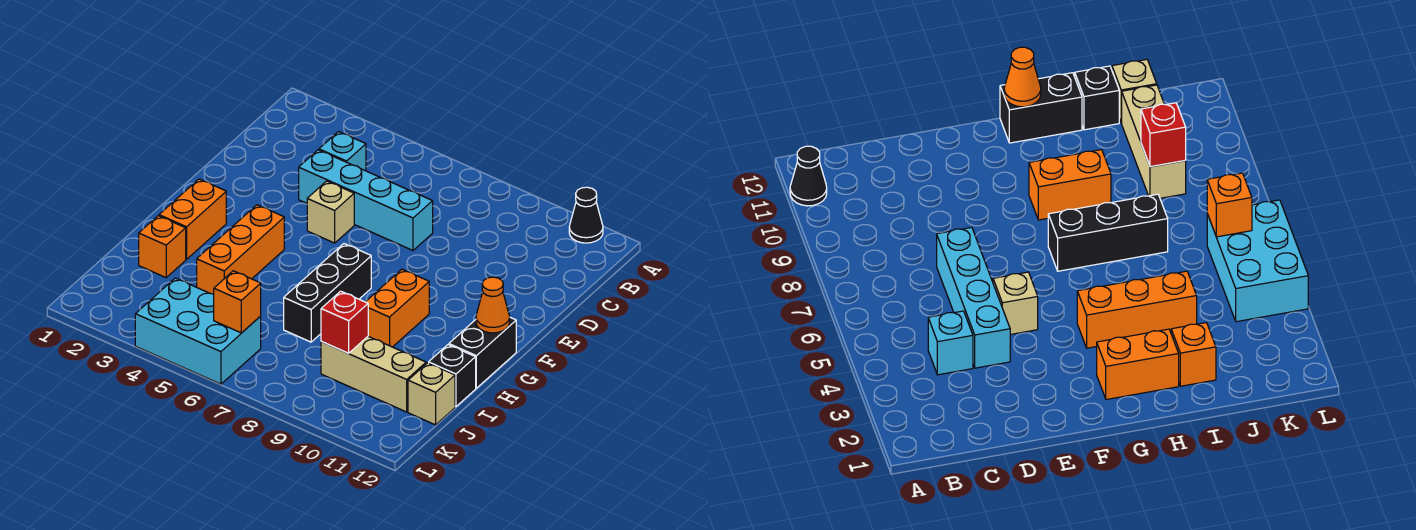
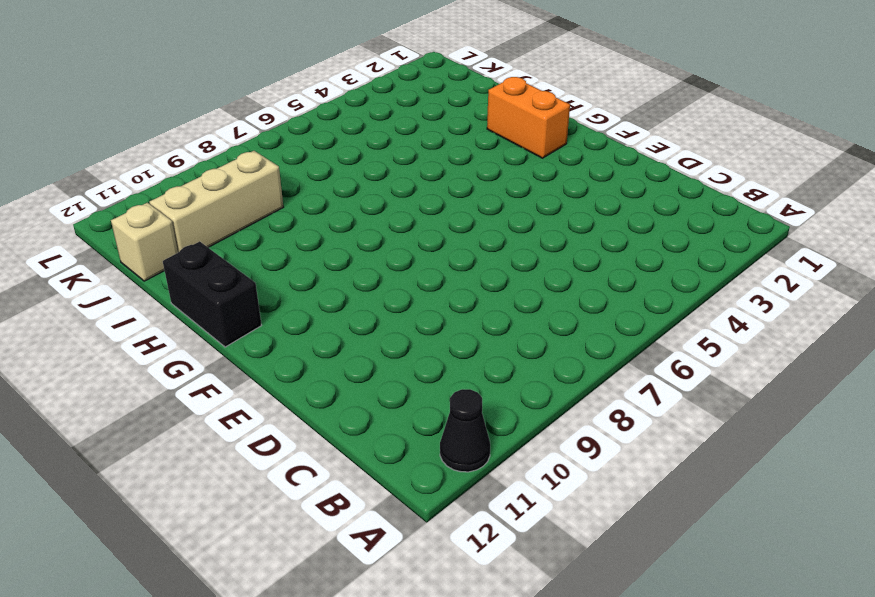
none -> cyan brick C4 level 1
none -> cyan brick D4:D7 level 1
none -> tan brick E5 level 1

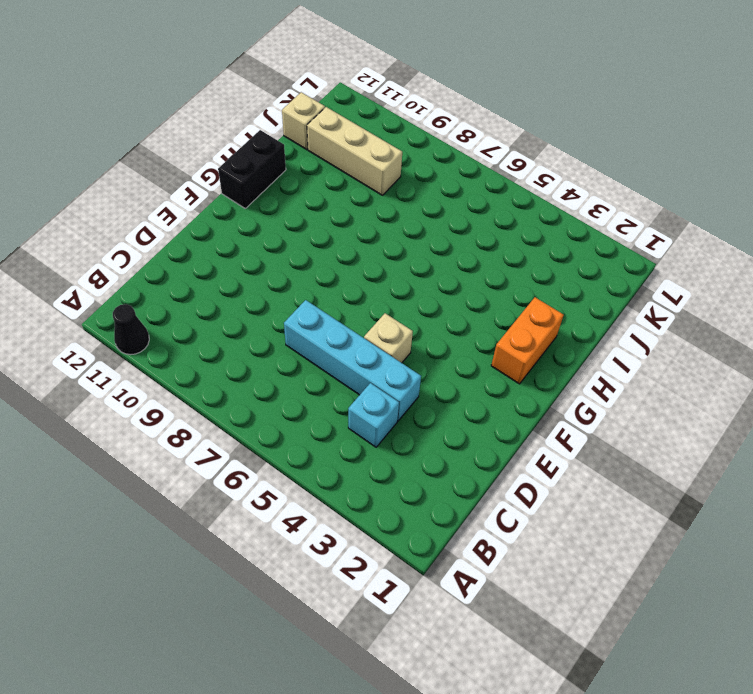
none -> orange brick G4:I4 level 1
none -> black brick G7:I7 level 1
none -> orange brick G9:H9 level 1

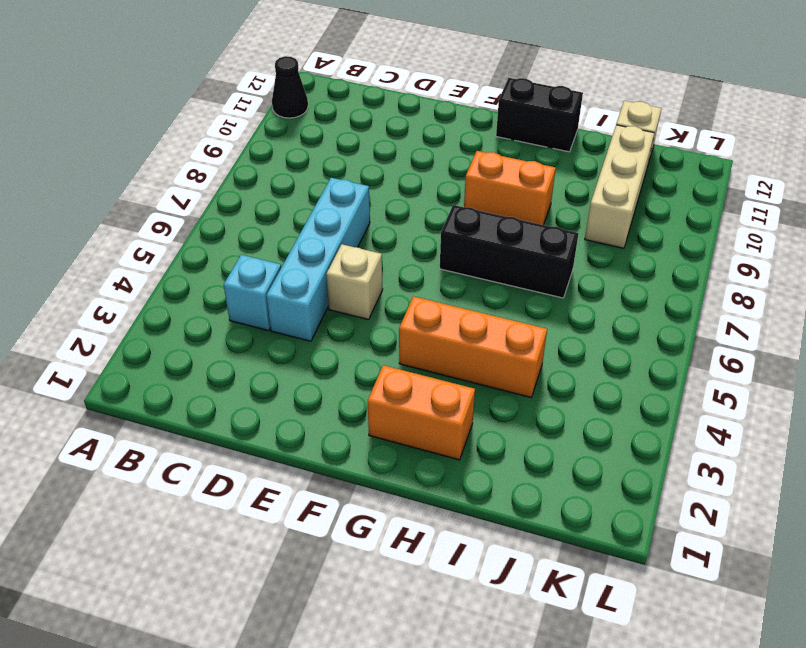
none -> orange brick I2 level 1
none -> black brick I12 level 1
none -> cyan brick K4:L6 level 1

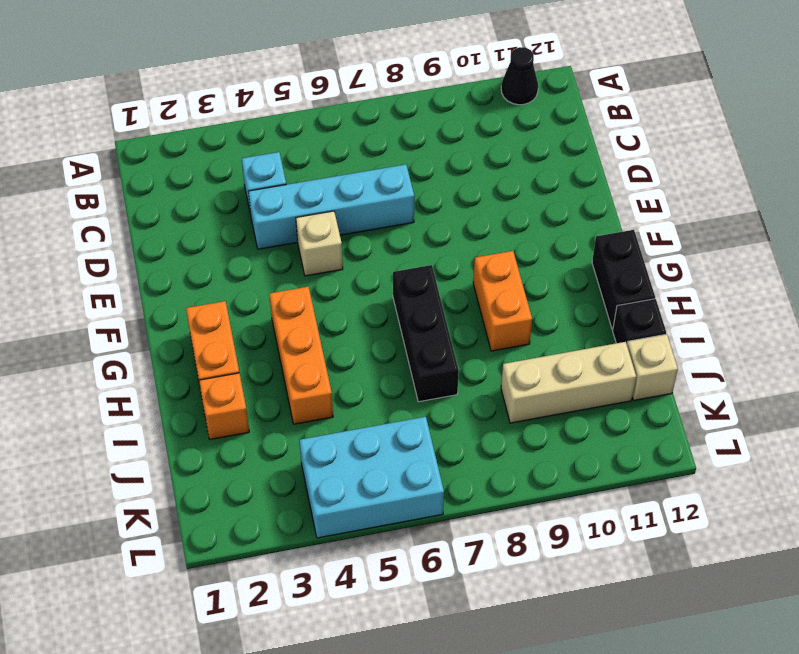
none -> orange cone G12 level 2
none -> red brick J9 level 2
none -> orange brick K6 level 2

